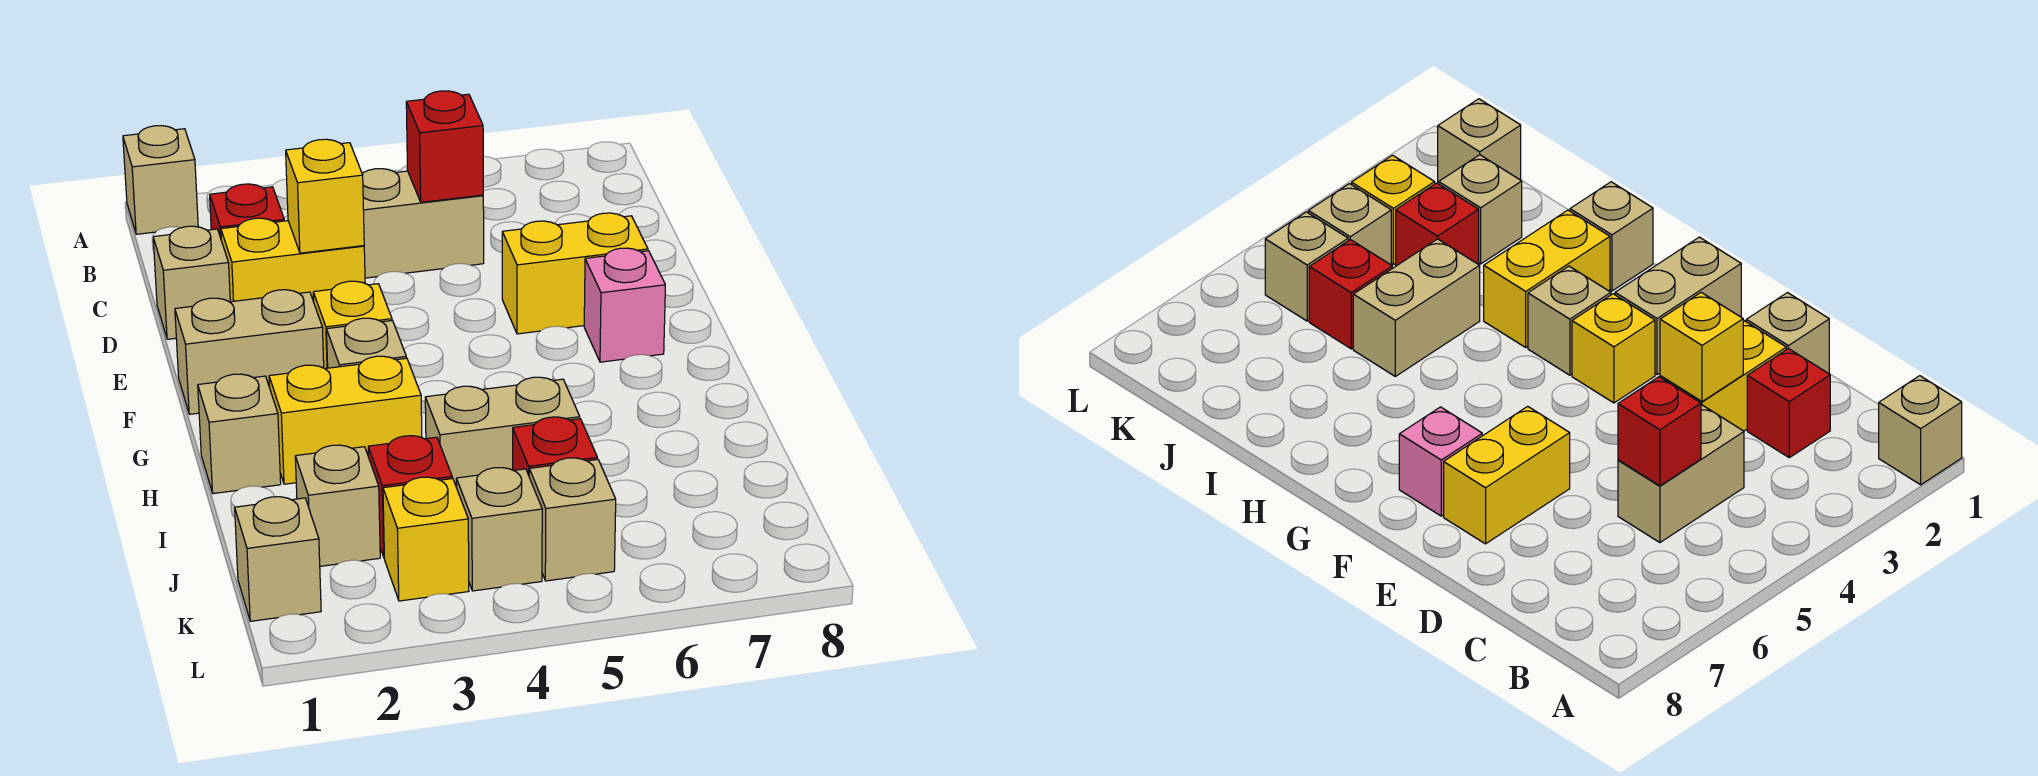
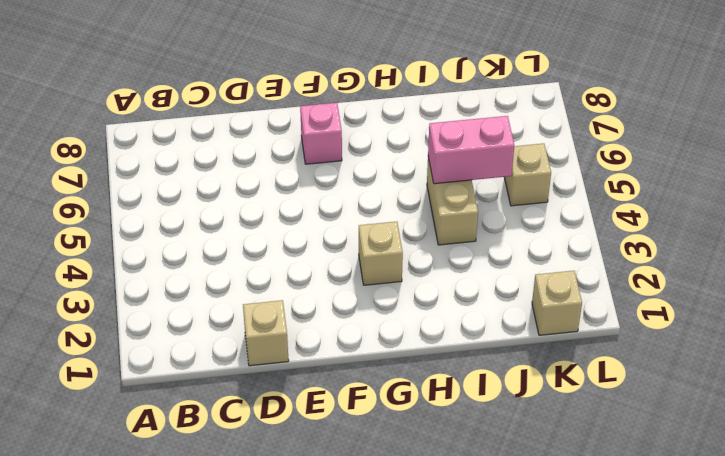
pink brick I5:J5 level 2 -> none
none -> tan brick A1 level 1
none -> red brick C2 level 1
none -> tan brick C4:C5 level 1

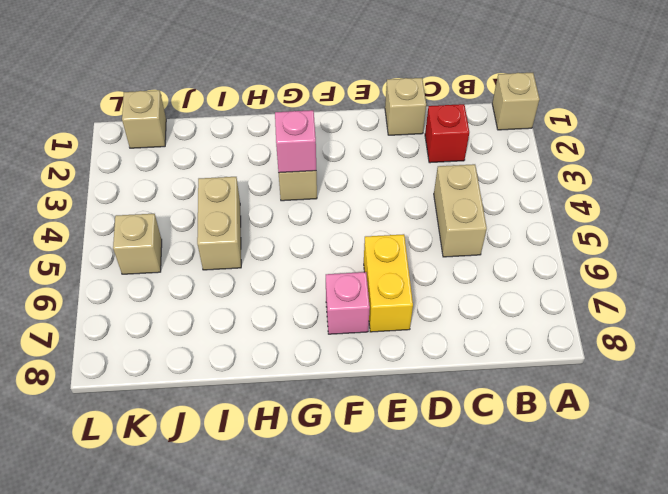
pink brick G3 level 2 -> none
none -> yellow brick D2:D3 level 1
none -> tan brick F1:F2 level 1
none -> yellow brick F3 level 1

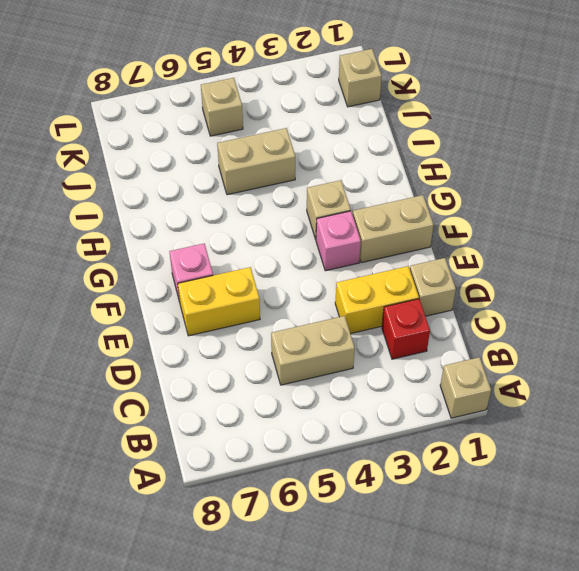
pink brick F3 level 1 -> yellow brick F3 level 1
none -> tan brick H1 level 1
none -> yellow brick H2:H3 level 1
none -> tan brick J2 level 1

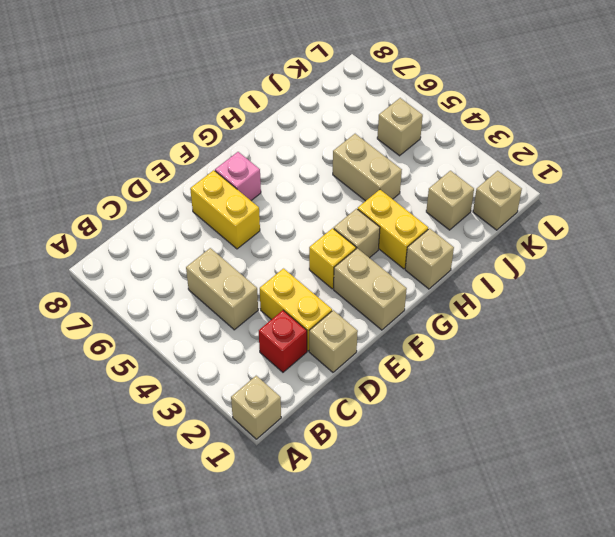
none -> red brick J3 level 1
none -> red brick J5 level 1
none -> yellow brick K3 level 1

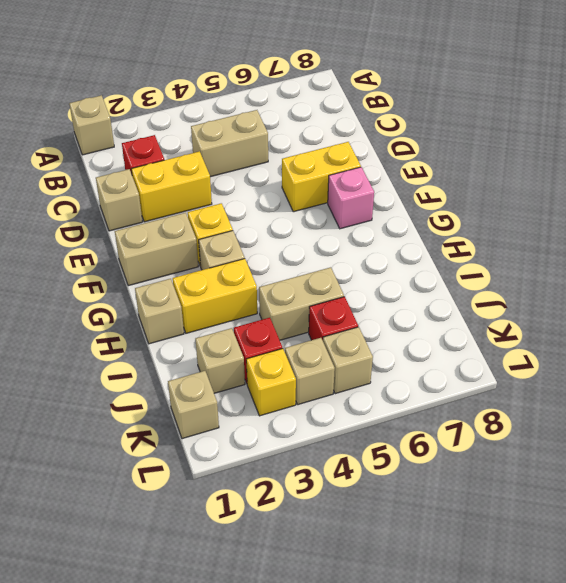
none -> red brick C5 level 2
none -> yellow brick D3 level 2

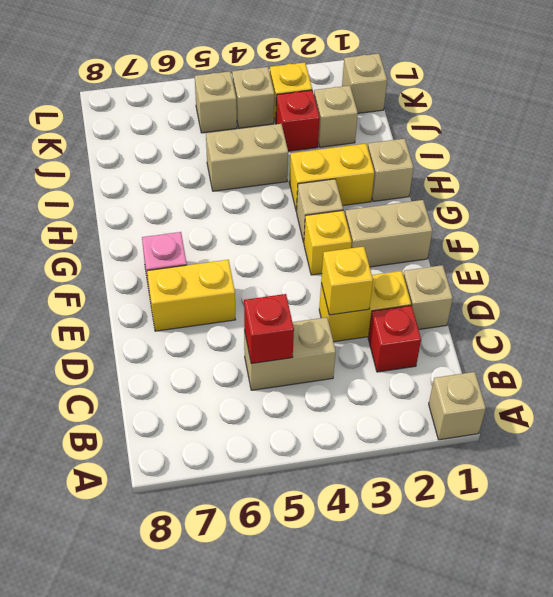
none -> red brick J5 level 1

